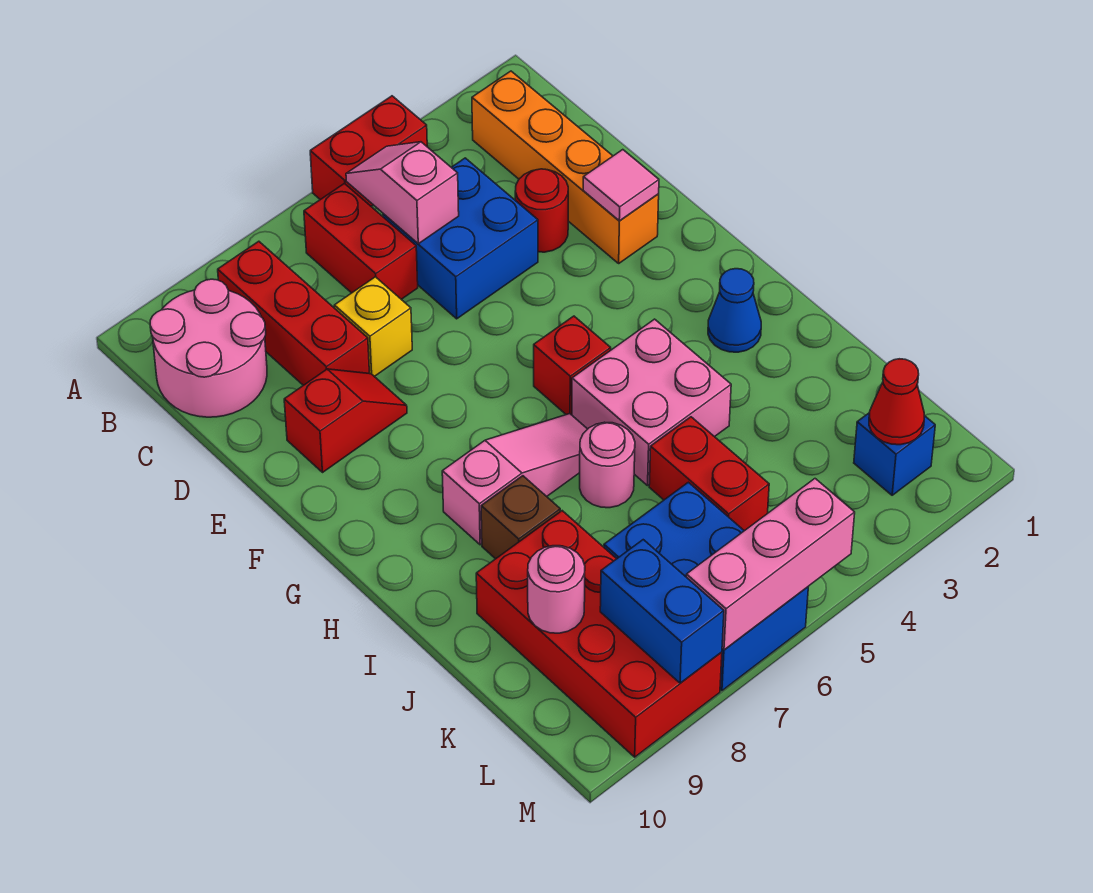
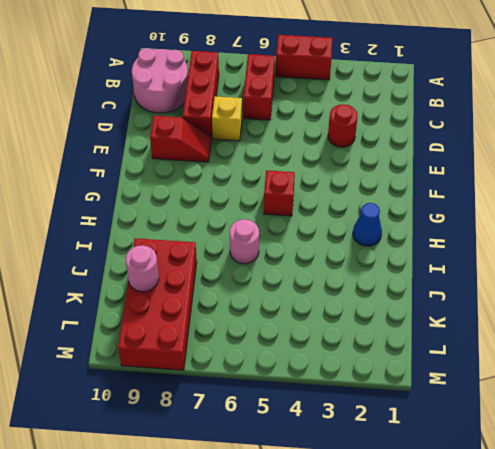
none -> orange brick B2:E2 level 1
none -> blue brick C4:D5 level 1
none -> pink brick H4:I5 level 1

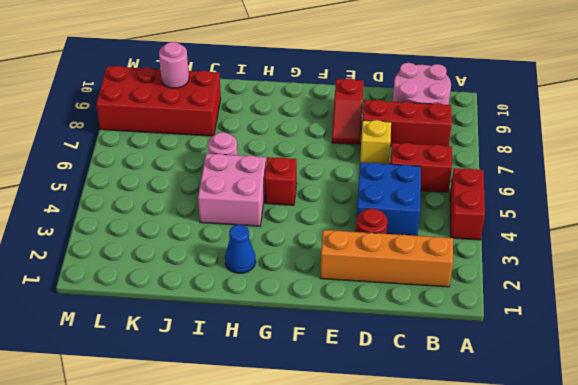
none -> pink slope H6:H8 level 1 top 8
none -> brown brick I8 level 1
none -> red brick J5:K5 level 1

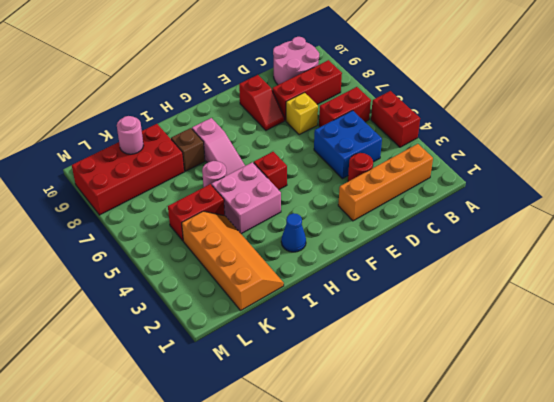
orange slope J1:K4 level 1 top K -> none
none -> blue brick K6:M7 level 1
none -> blue brick L2 level 1
none -> pink slope B5:C5 level 2 top C

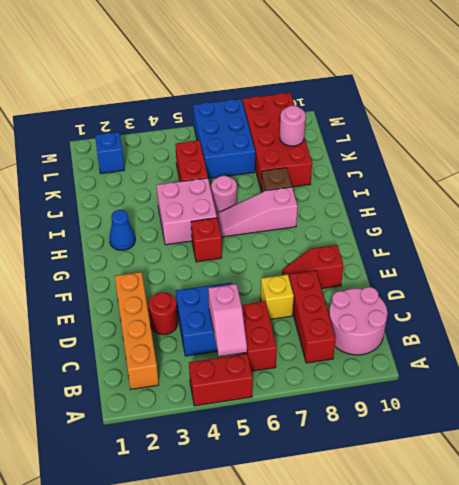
none -> pink tile E2 level 2
none -> red cone L2 level 2
none -> blue brick L8:M8 level 2

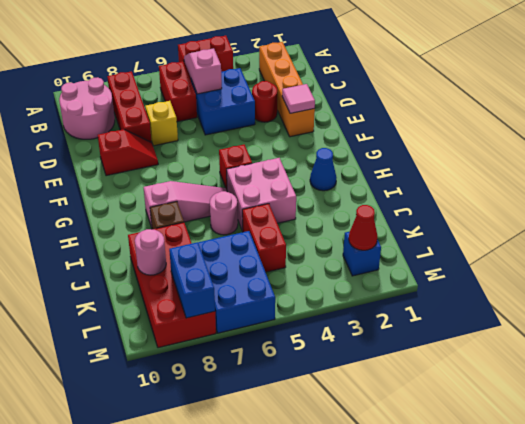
none -> pink brick M5:M7 level 2

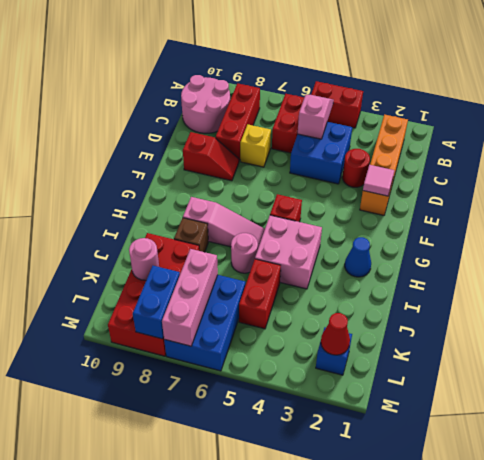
pink brick K7:M7 level 2 -> pink brick M5:M7 level 2

